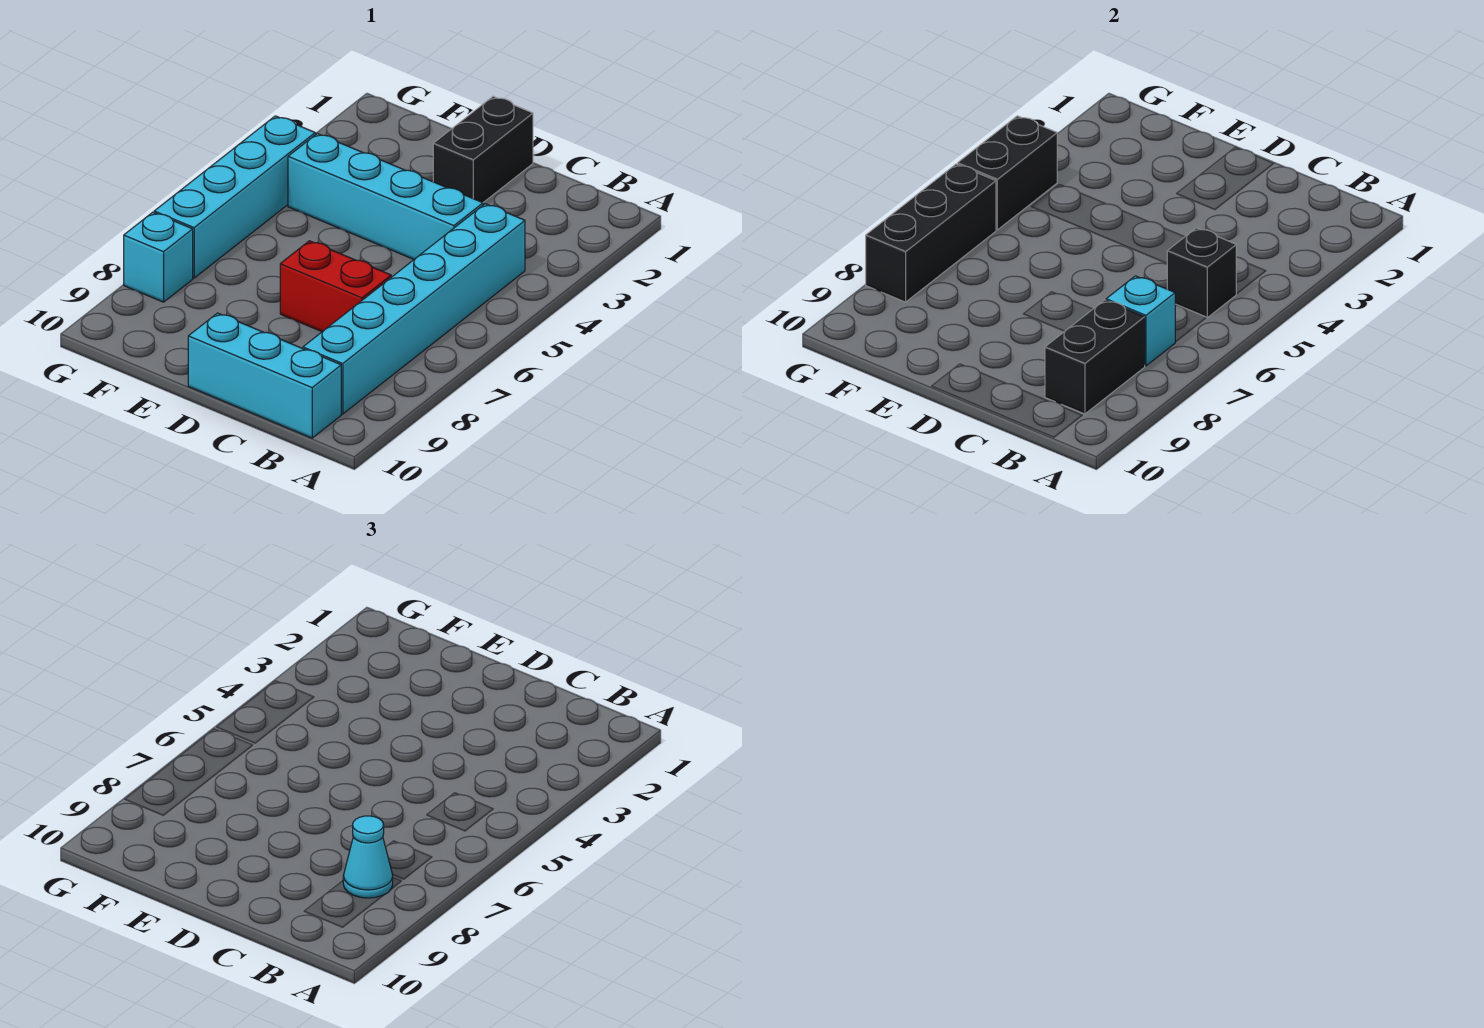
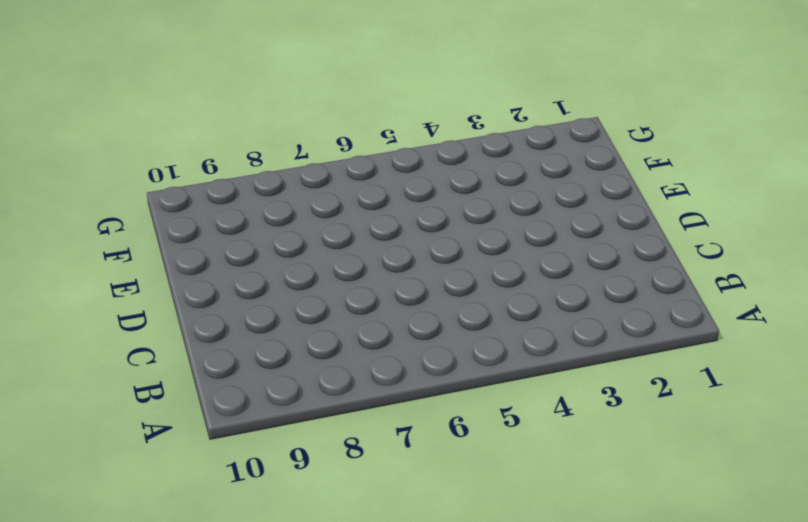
none -> cyan brick B4:B9 level 1
none -> cyan brick B10:D10 level 1
none -> cyan brick C4:F4 level 1

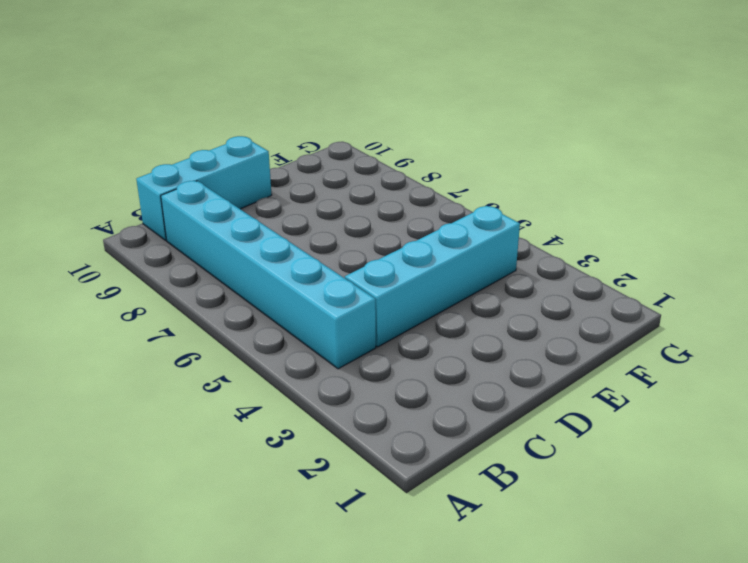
none -> red brick C7:D7 level 1
none -> black brick D1:D2 level 1
none -> cyan brick G4:G7 level 1

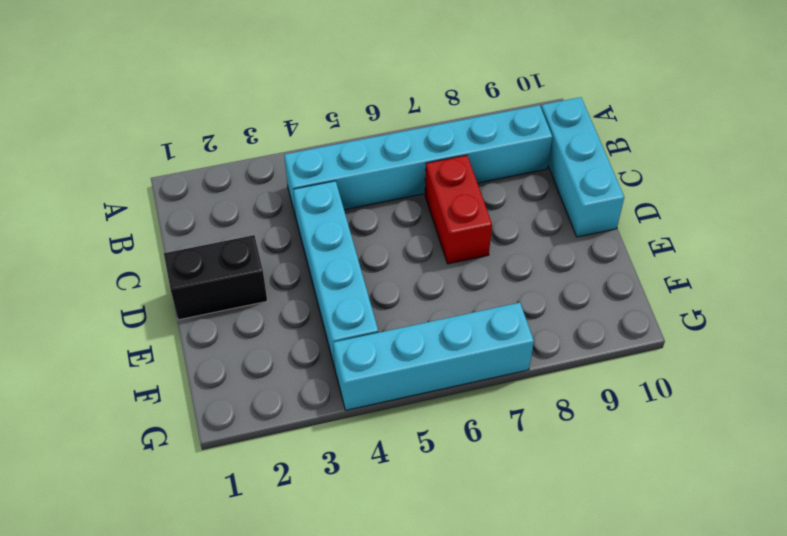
none -> cyan brick G8 level 1
none -> black brick B5 level 2
none -> cyan brick B7 level 2

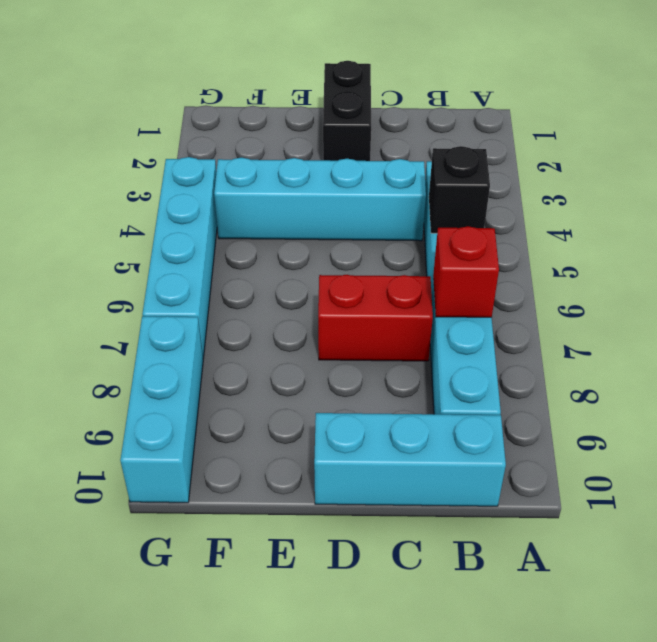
red brick B7 level 2 -> cyan brick B7 level 2
cyan brick G8:G10 level 1 -> cyan brick G8 level 1
none -> black brick B8:B9 level 2
none -> black brick G4:G5 level 2
none -> black brick G6:G8 level 2

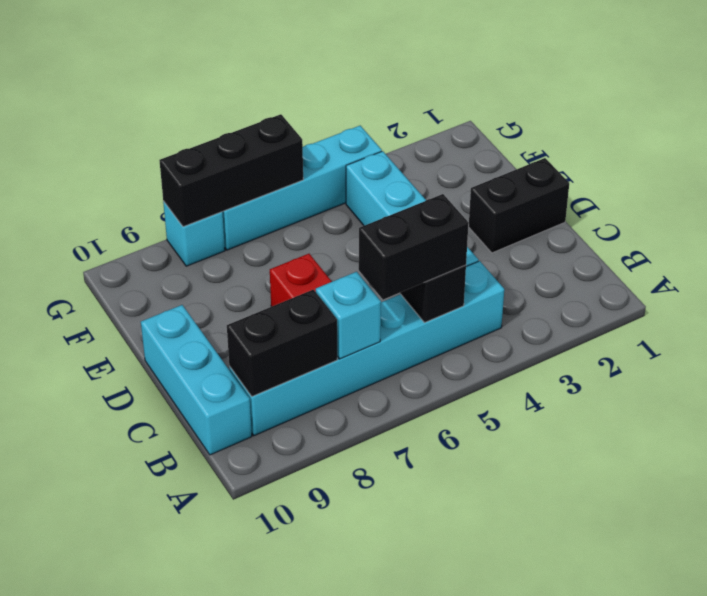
black brick B5:B6 level 3 -> black brick G4:G5 level 2
none -> cyan cone B8 level 3

